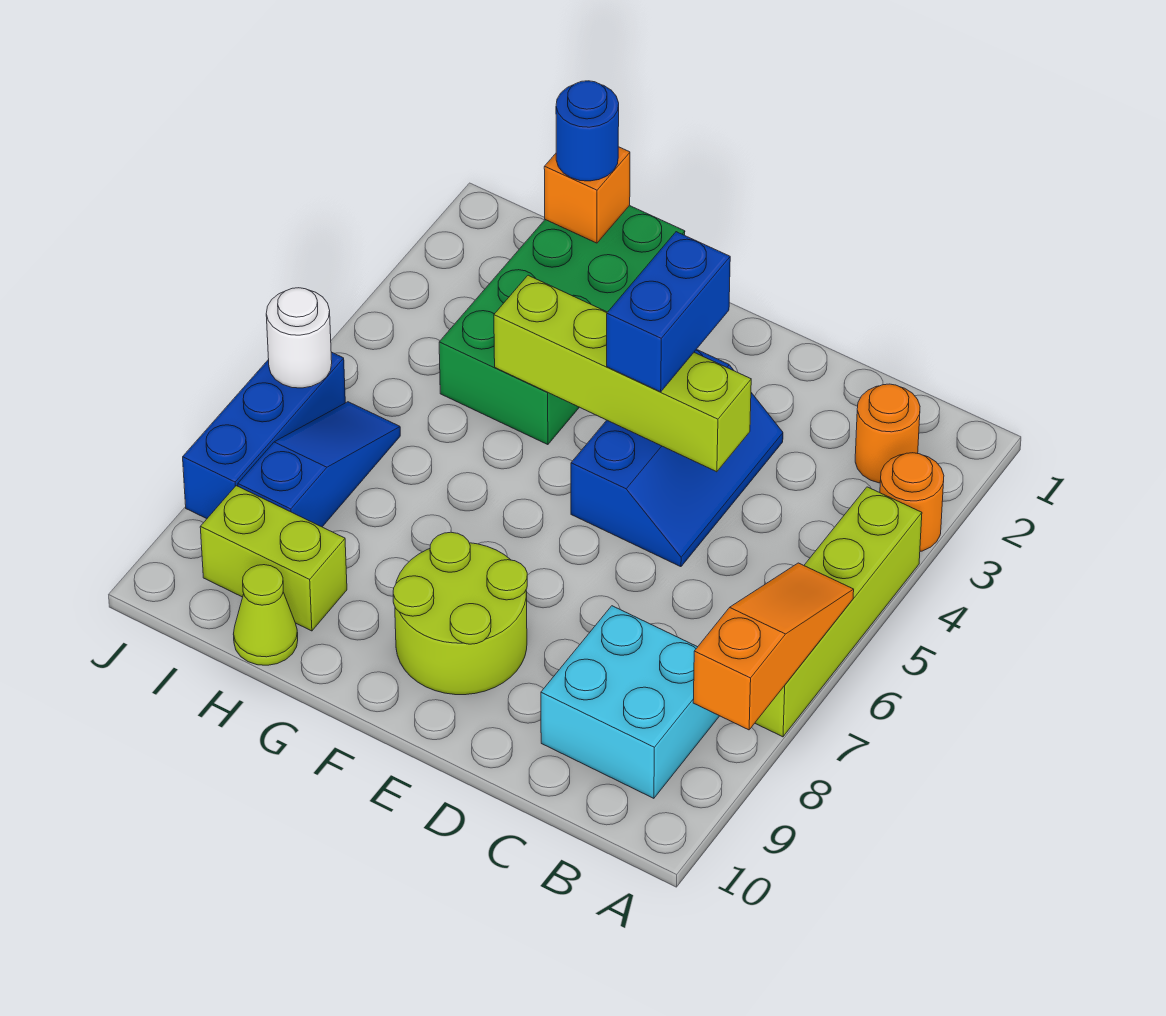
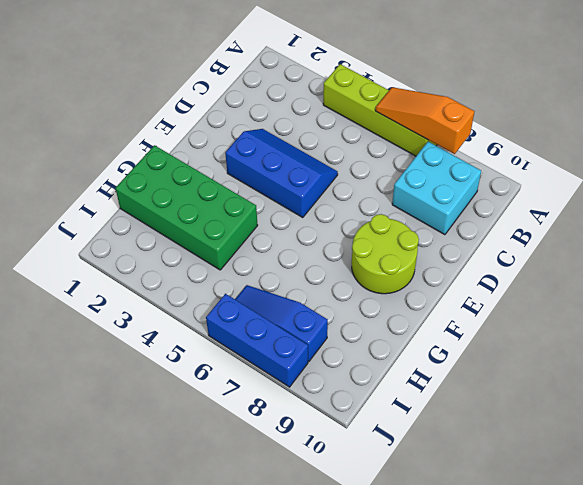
none -> orange round brick A3 level 1
none -> orange round brick B2 level 1
none -> lime brick H9:I9 level 1

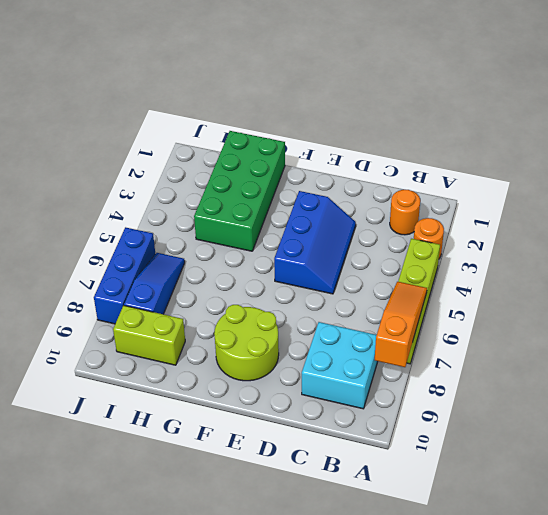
none -> lime cone H10 level 1
none -> lime brick D4:G4 level 2
none -> orange brick H1 level 2

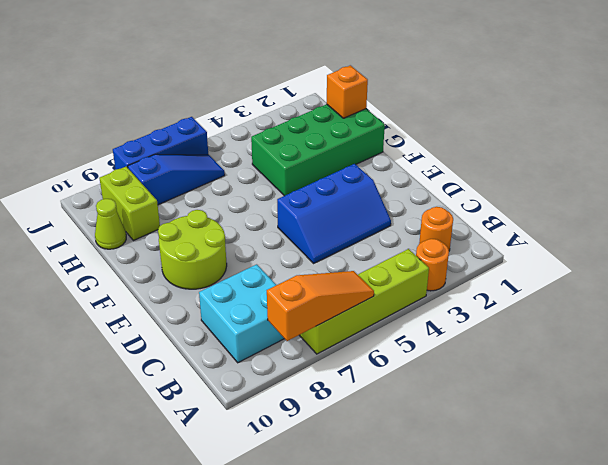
none -> lime brick D4:G4 level 2
none -> white round brick J6 level 2
none -> blue brick E3:E4 level 3

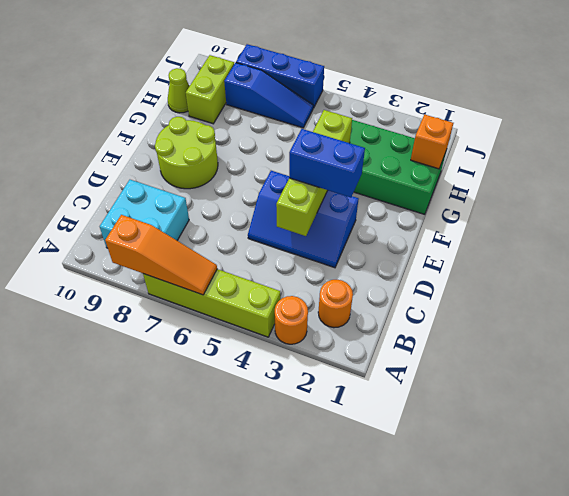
none -> white round brick J6 level 2
none -> blue round brick H1 level 3

